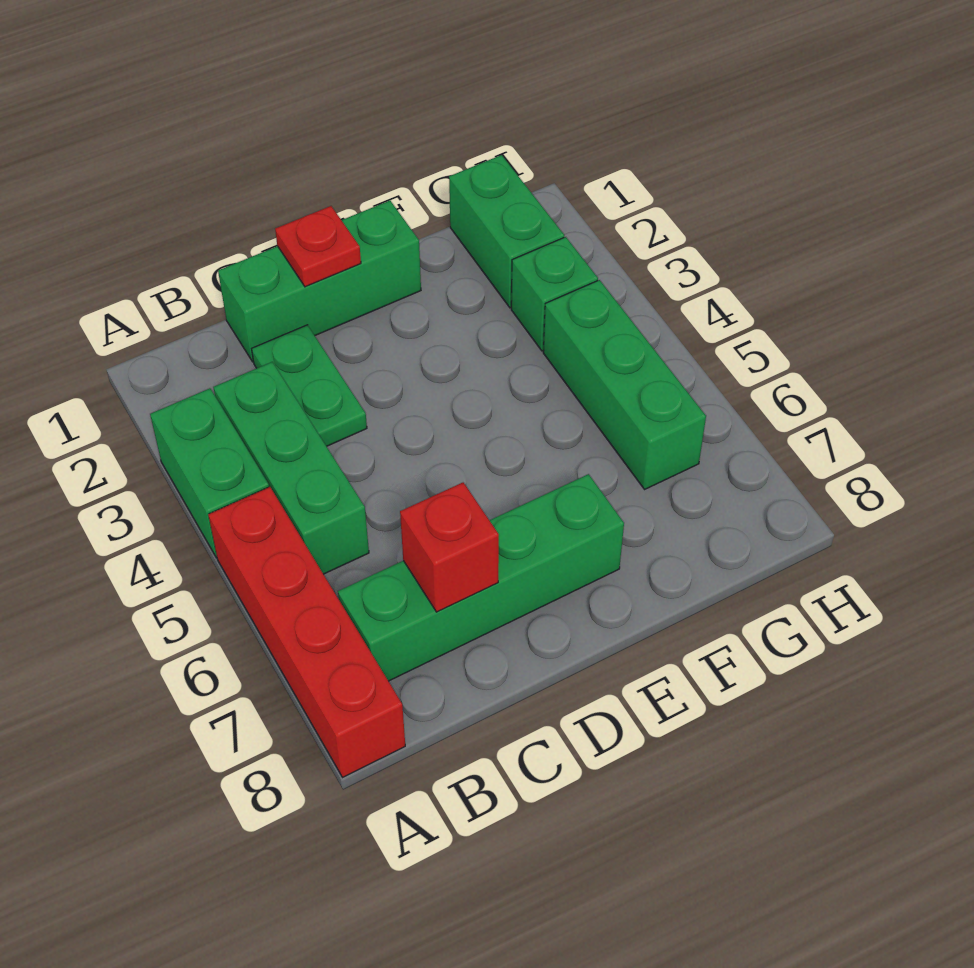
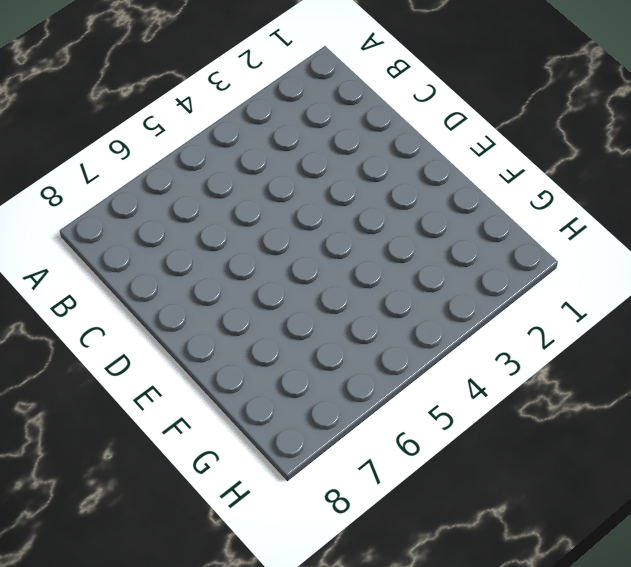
none -> green brick A3:A4 level 1
none -> red brick A5:A8 level 1

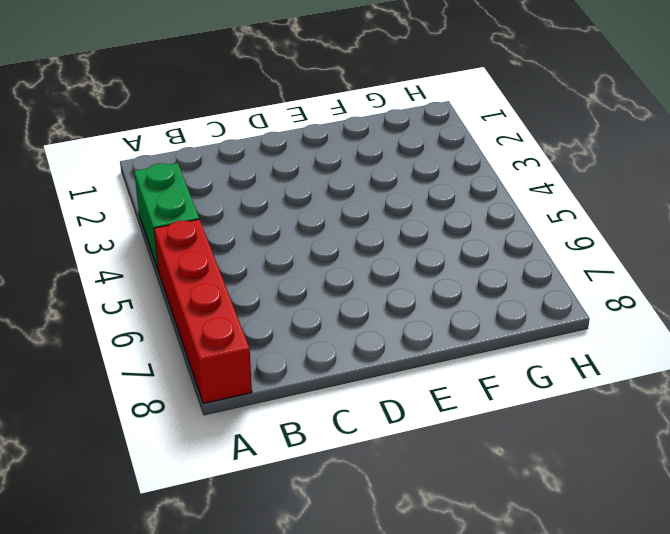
none -> green brick B3:B5 level 1
none -> green brick B7:E7 level 1

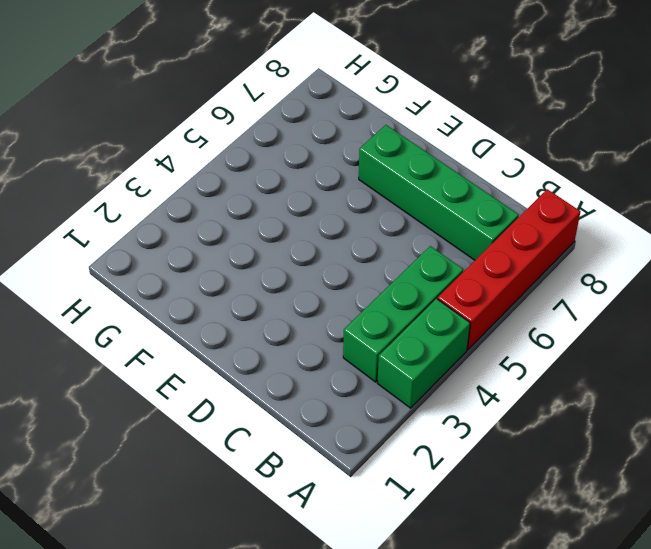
none -> green brick C1:E1 level 1
none -> green plate C2:C3 level 1

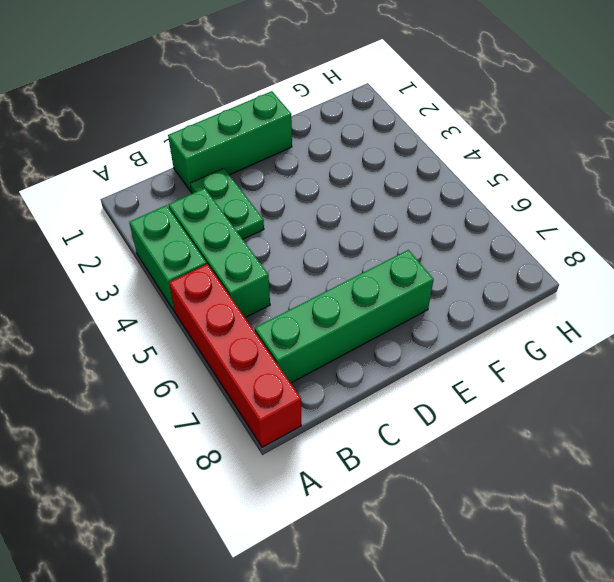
none -> green brick G1:G2 level 1
none -> green brick G3 level 1

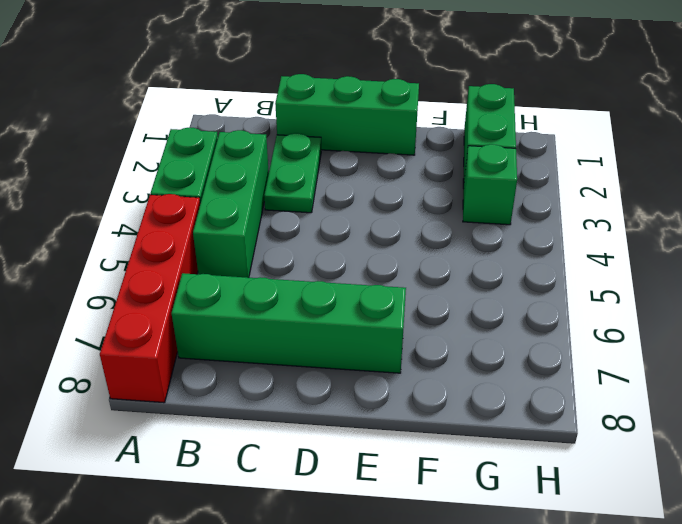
none -> green brick G4:G6 level 1
none -> red brick C7 level 2

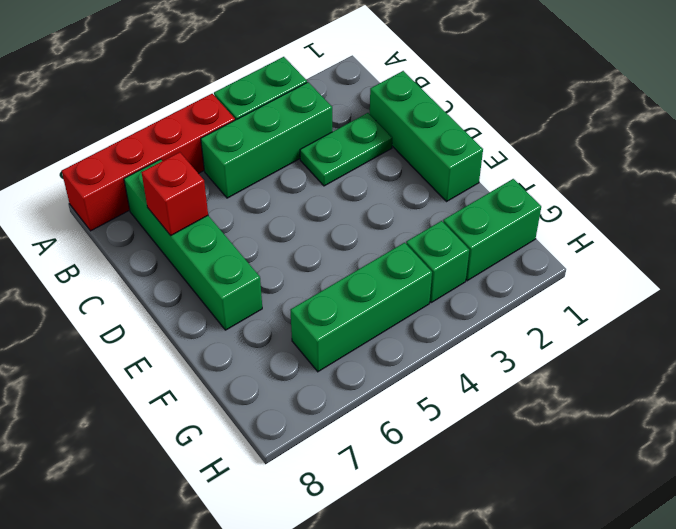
none -> red plate D1 level 2

